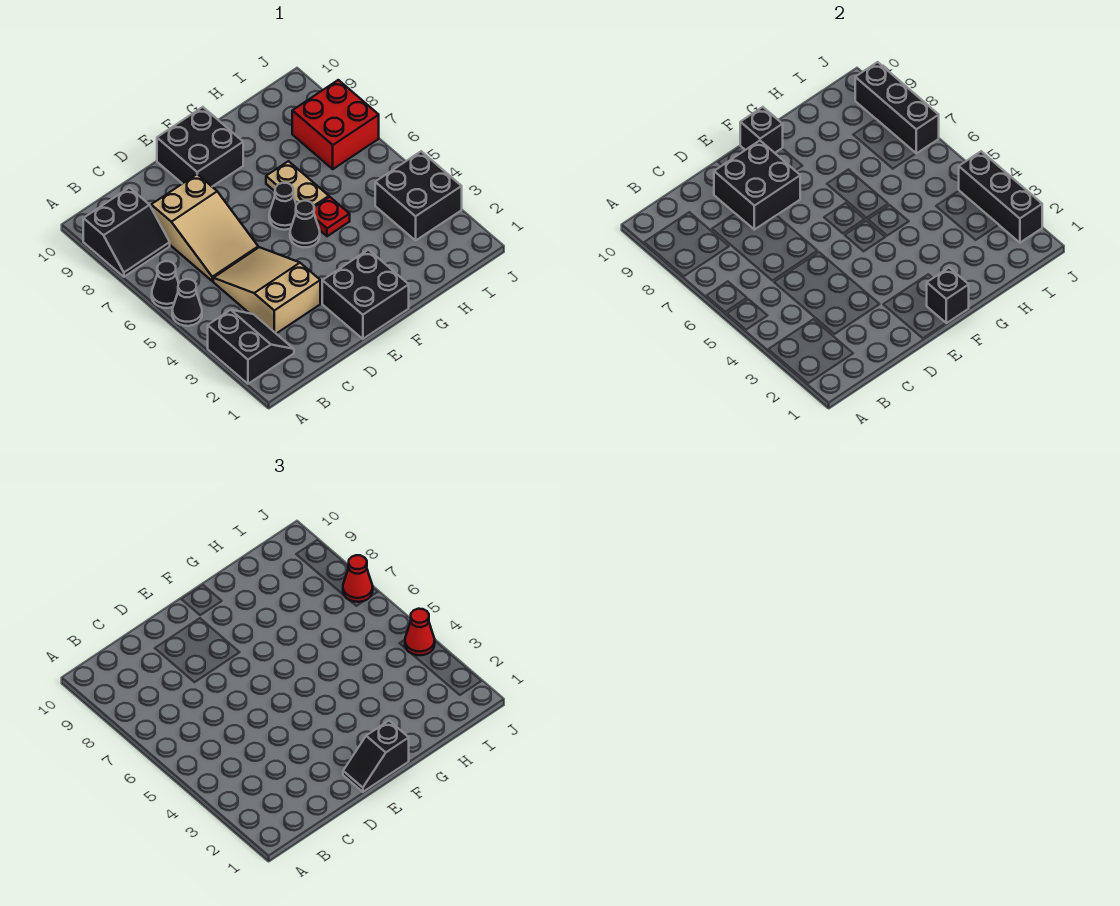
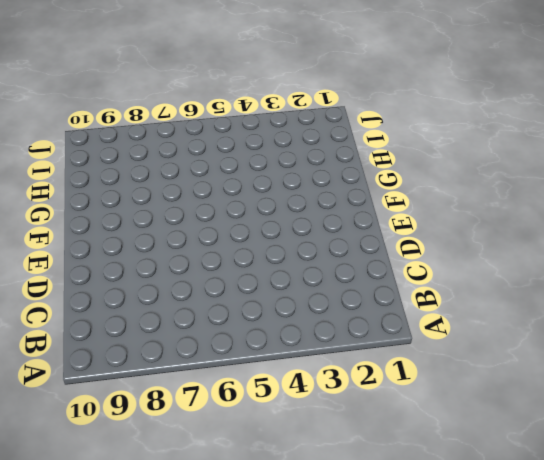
none -> black slope A2:B3 level 1 top A
none -> black cone A5 level 1
none -> black cone A6 level 1

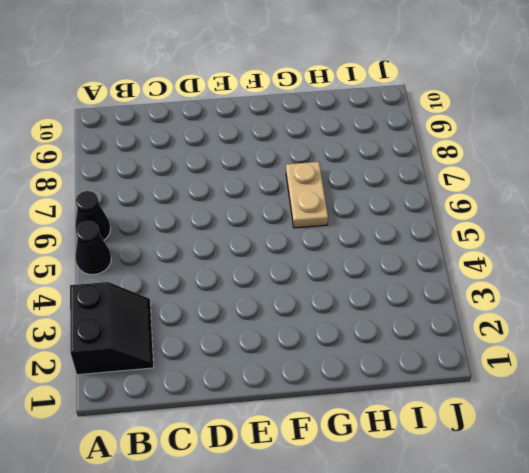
none -> black slope A8:B9 level 1 top 9
none -> tan slope C3:D5 level 1 top 3
none -> tan slope C6:D8 level 1 top 8

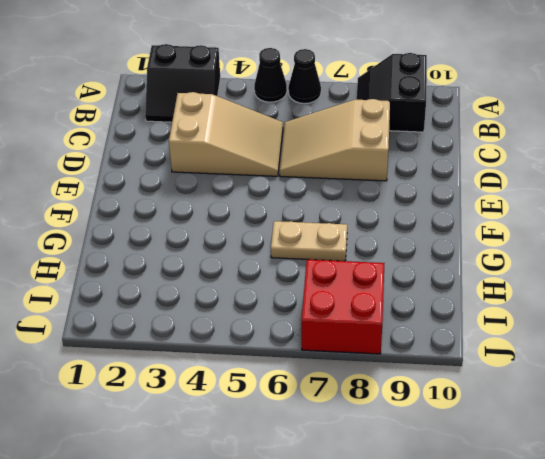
none -> black brick E1:F2 level 1
none -> black brick E9:F10 level 1
none -> black cone F5 level 1

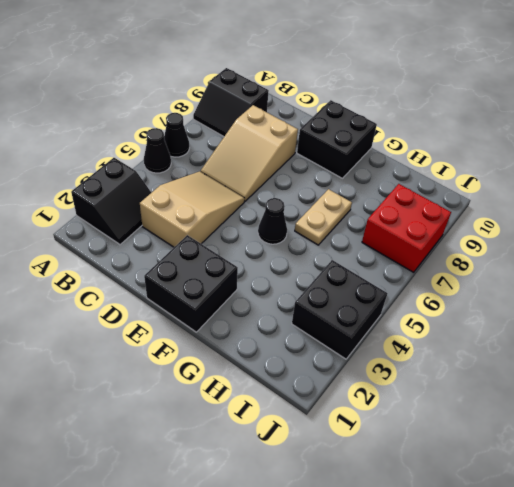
none -> black cone F6 level 1
none -> red plate G5 level 1
none -> black brick D8:E9 level 2

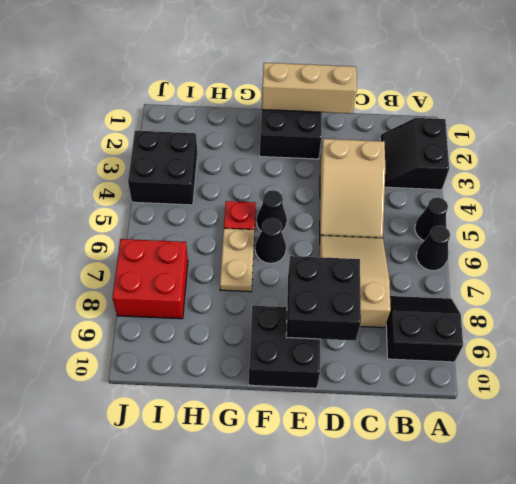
tan brick D1:F1 level 2 -> black brick F1 level 2
none -> black brick F10 level 2
none -> black brick J2:J4 level 2
none -> black brick J7:J9 level 2

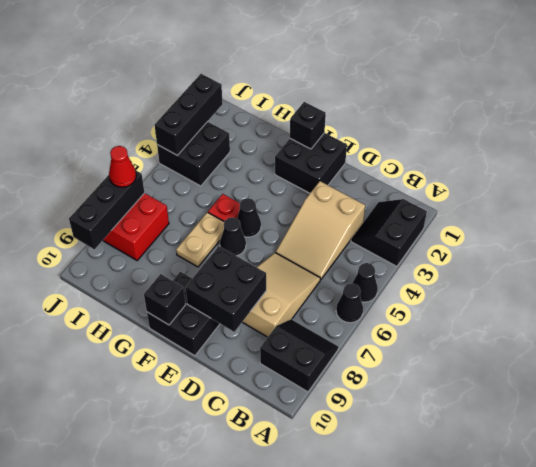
none -> black slope E1:F1 level 3 top F
none -> red cone J4 level 3

